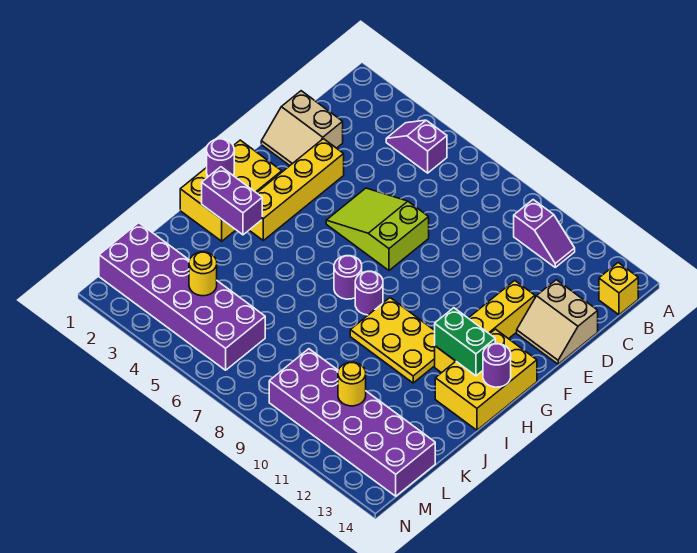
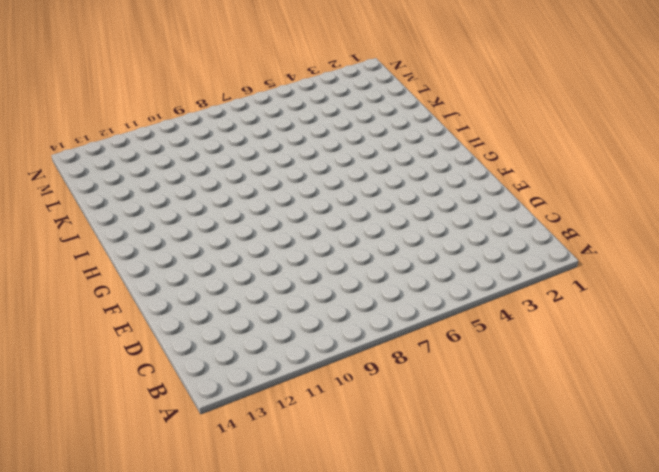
none -> purple slope B4:B5 level 1 top 5
none -> purple slope B10:B11 level 1 top 10
none -> yellow brick B14 level 1

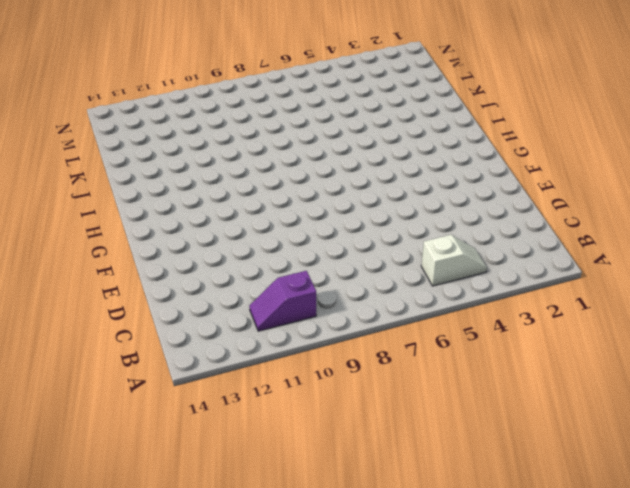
white slope B4:B5 level 1 top 5 -> purple slope B4:B5 level 1 top 5
none -> yellow brick B14 level 1
none -> tan slope D1:E2 level 1 top D
none -> tan slope D13:E14 level 1 top D

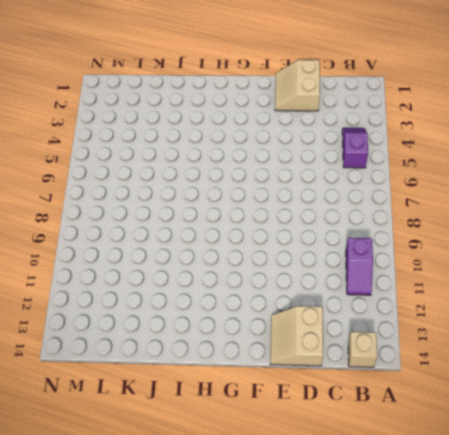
tan brick B14 level 1 -> yellow brick B14 level 1
none -> yellow brick E3:H3 level 1
none -> lime slope E5:F7 level 1 top 7
none -> yellow brick E12:H12 level 1

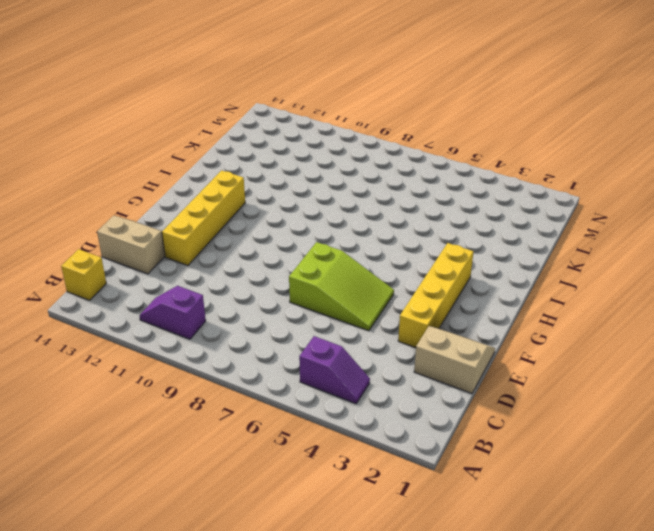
none -> yellow brick G1:I2 level 1
none -> yellow brick G13:I14 level 1
none -> purple round brick H7 level 1

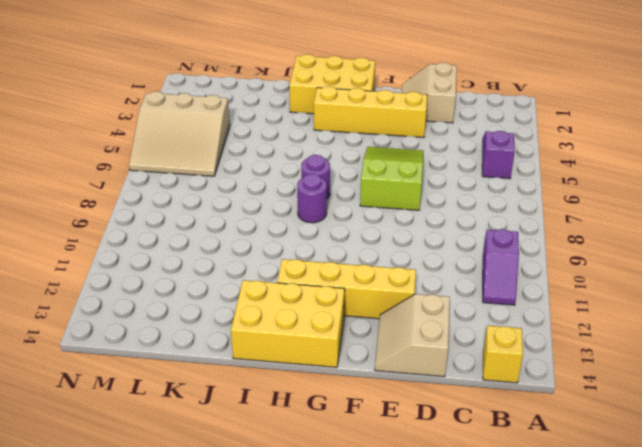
tan slope L4:N6 level 1 top 4 -> purple brick L1:M6 level 1
none -> yellow plate H9:I11 level 1
none -> purple brick L9:M14 level 1
none -> purple round brick H1 level 2

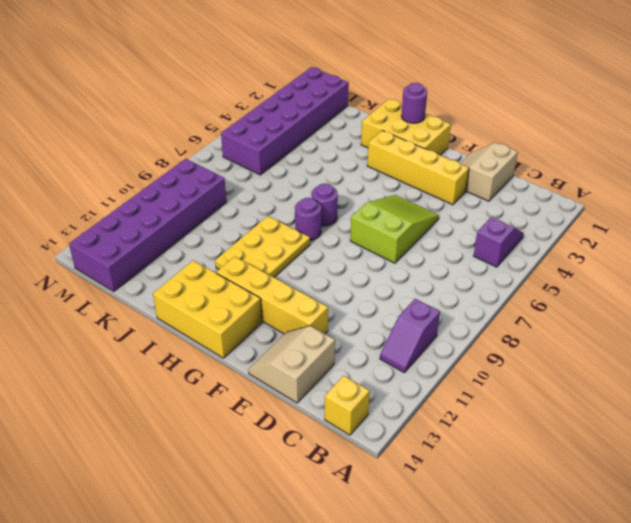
none -> green brick H12:H13 level 2
none -> purple round brick H14 level 2
none -> purple brick I2:I3 level 2

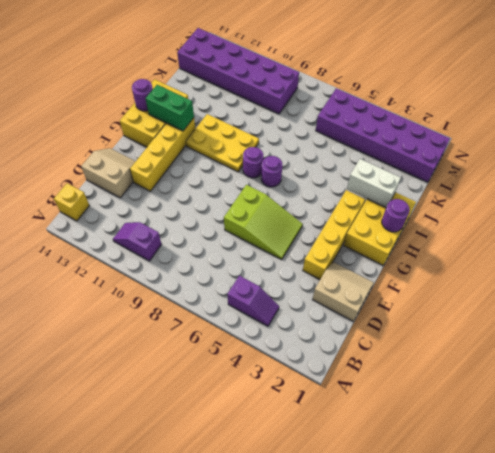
white brick I2:I3 level 2 -> purple brick I2:I3 level 2
none -> yellow round brick L4 level 2
none -> yellow round brick L11 level 2

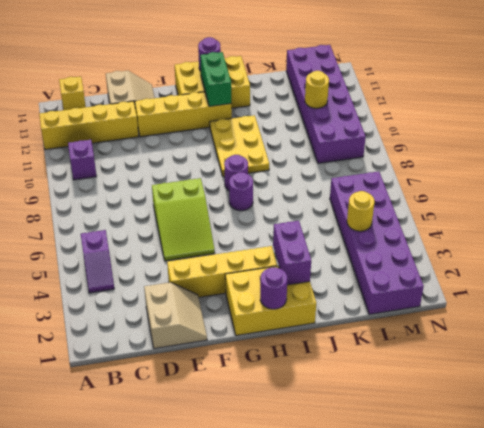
yellow brick A12:D12 level 1 -> none

